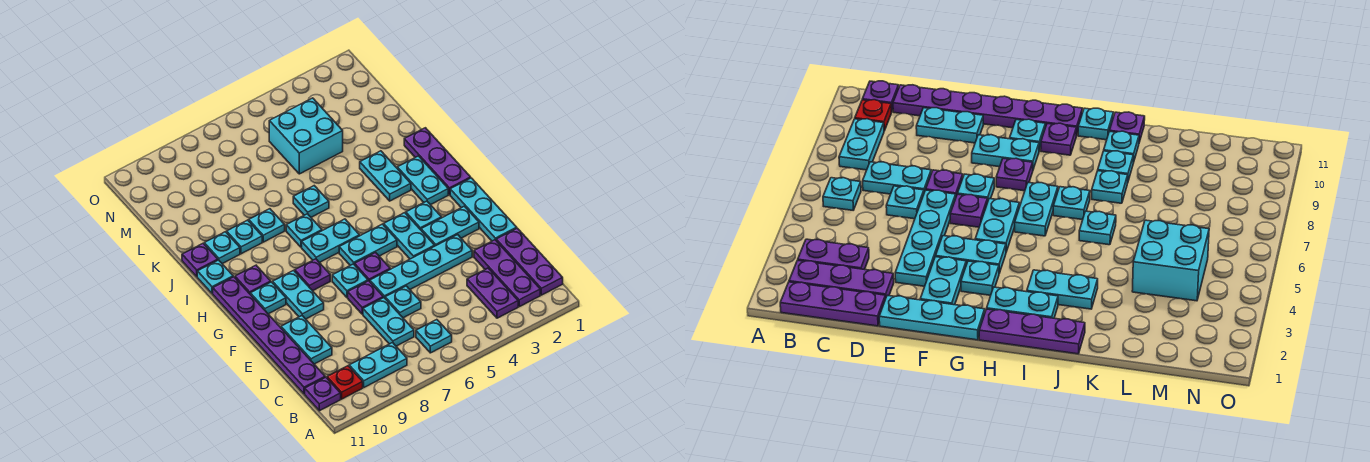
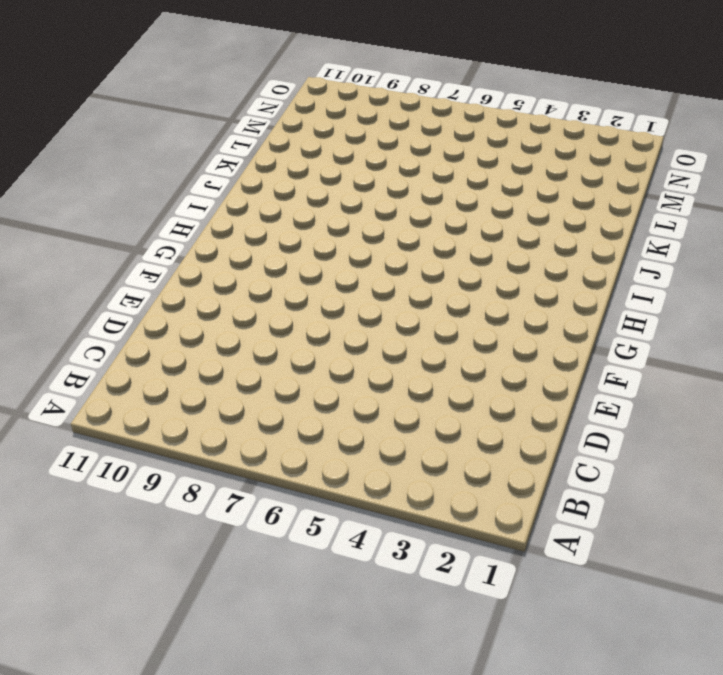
none -> purple plate B1:D1 level 1
none -> purple plate B2:D2 level 1
none -> purple plate B3:C3 level 1
none -> cyan plate B6 level 1

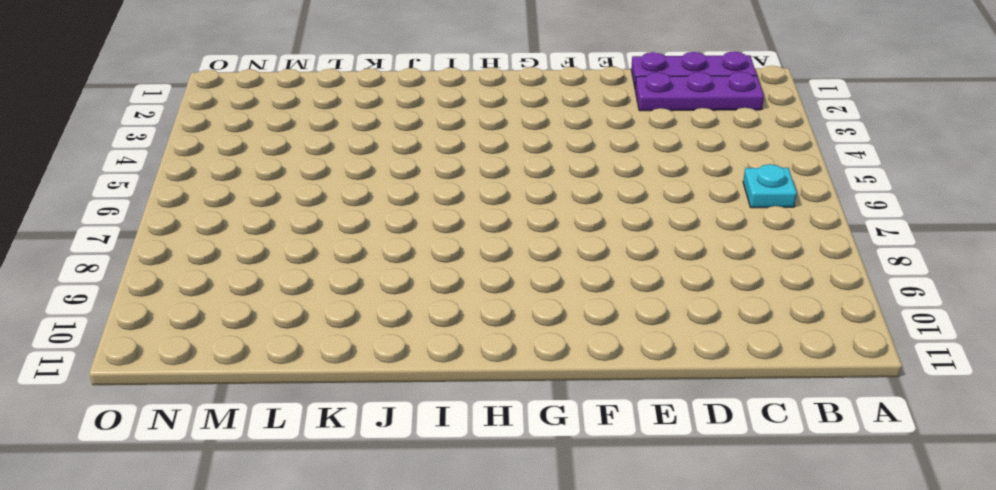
none -> purple plate B3:C3 level 1
none -> cyan plate B8:B9 level 1
none -> red plate B10 level 1
none -> purple plate B11 level 1

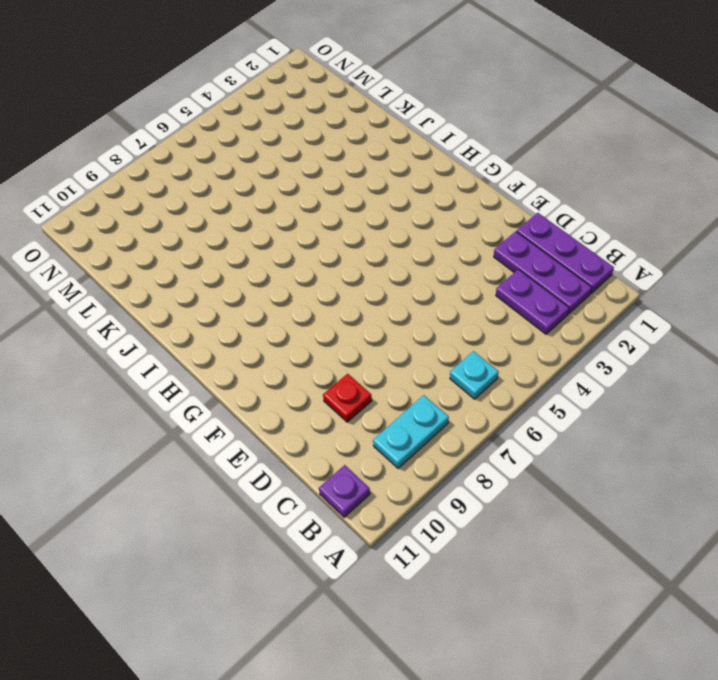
red plate D9 level 1 -> red plate B10 level 1
none -> cyan plate C7:D7 level 1
none -> purple plate C11:H11 level 1
none -> cyan plate D6 level 1
none -> cyan plate D10:E10 level 1

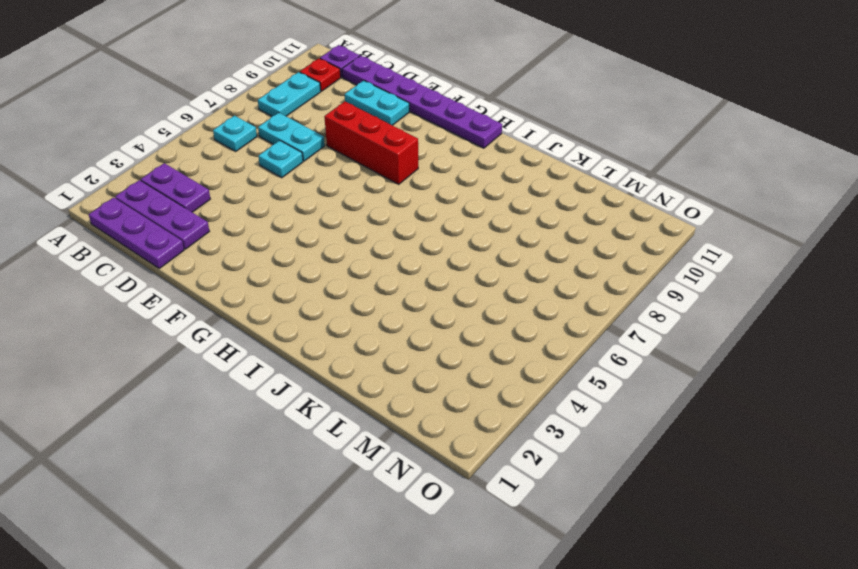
red brick E8:G8 level 1 -> purple plate G8 level 1
none -> cyan plate E1:G1 level 1
none -> cyan plate E3:E6 level 1
none -> purple plate E7 level 1
none -> cyan plate F2:F3 level 1

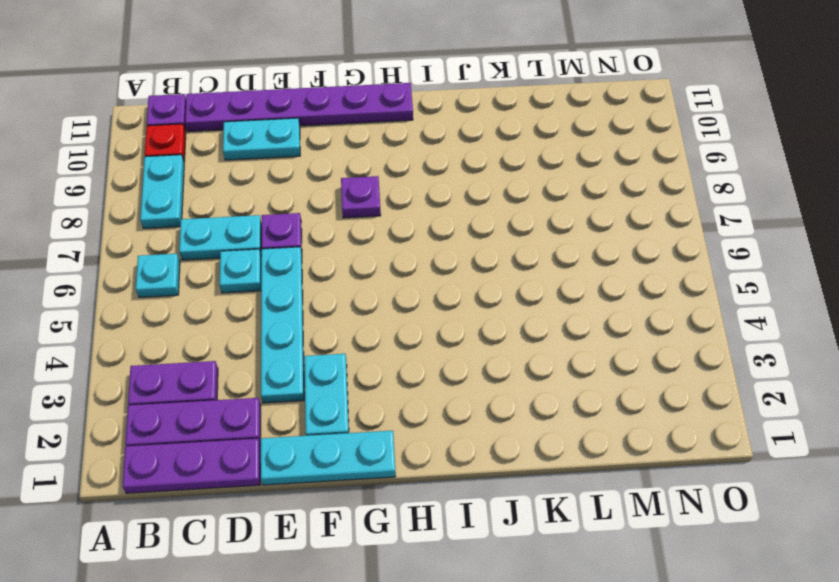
none -> cyan plate F4:G4 level 1
none -> purple plate F6 level 1
none -> cyan plate F7 level 1
none -> cyan plate F9:G9 level 1

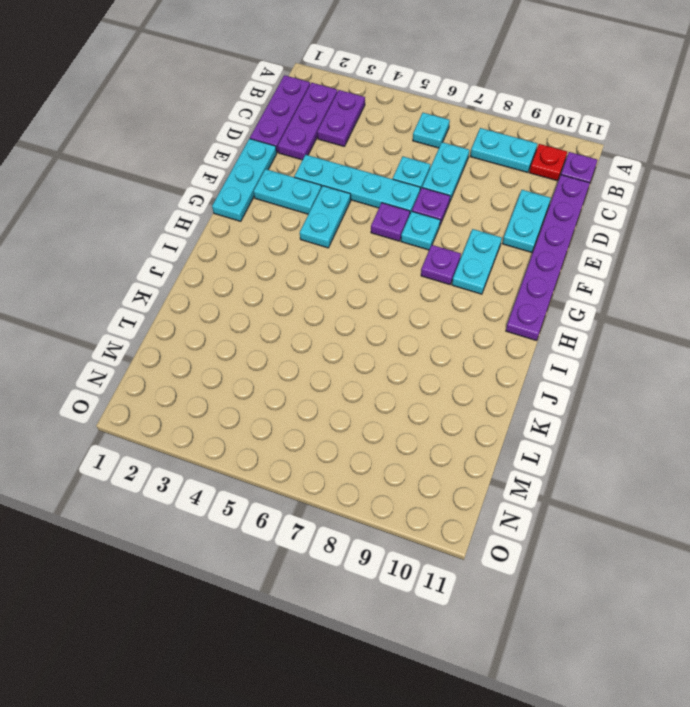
none -> cyan plate G3 level 1
none -> cyan plate G5:G6 level 1
none -> cyan plate G10 level 1
none -> purple plate H1:J1 level 1

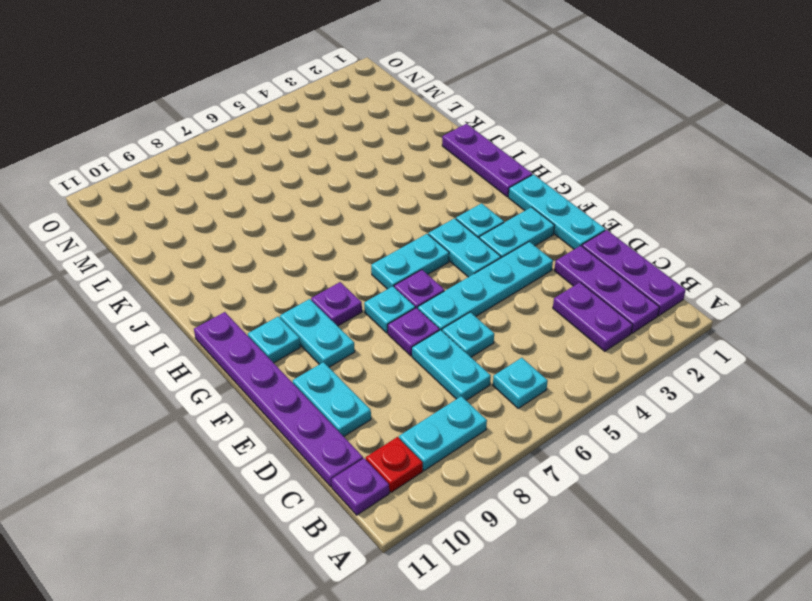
none -> cyan plate H2:I2 level 1
none -> cyan plate H6:H7 level 1
none -> purple plate H10 level 1
none -> cyan plate I3:J3 level 1

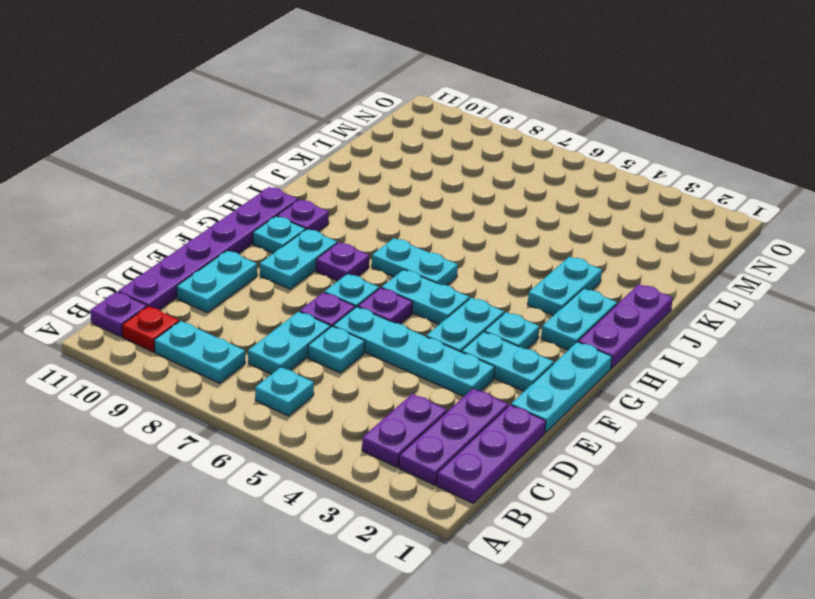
none -> cyan plate I7 level 1
none -> cyan plate I11 level 1
none -> cyan plate J6 level 1
none -> cyan plate J8 level 1

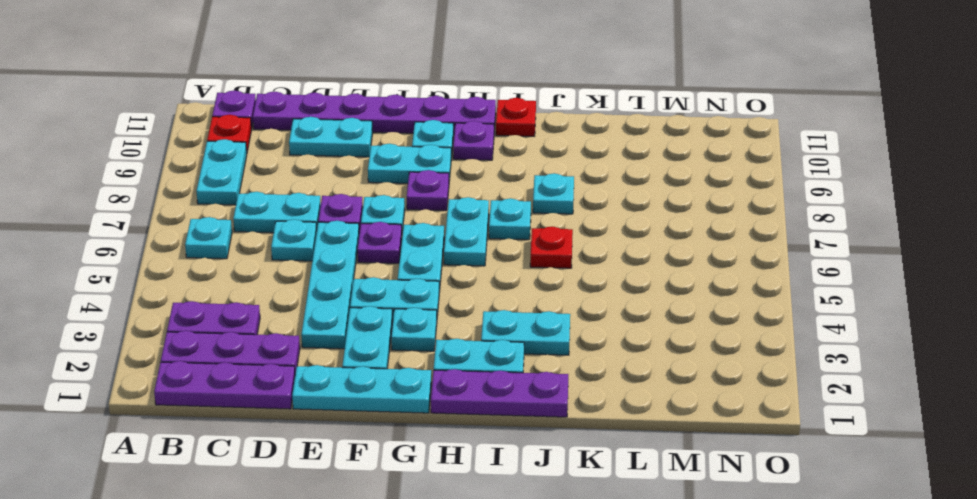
red plate I11 level 1 -> cyan plate I11 level 1
red plate J6 level 1 -> cyan plate J6 level 1
none -> cyan plate J9 level 1
none -> cyan plate J10 level 1
none -> purple plate J11 level 1
none -> cyan brick L4:M5 level 1

